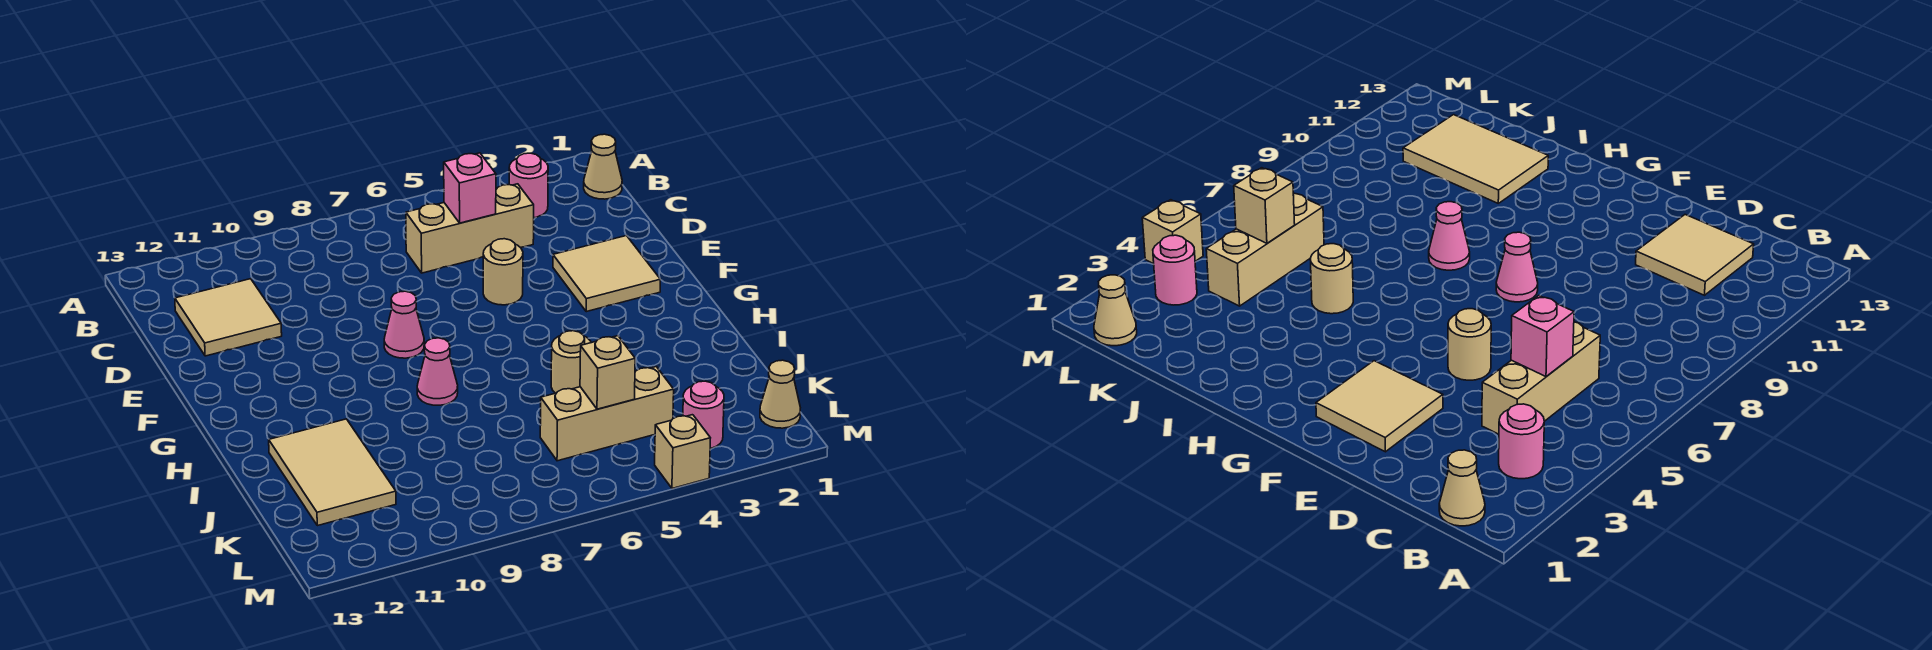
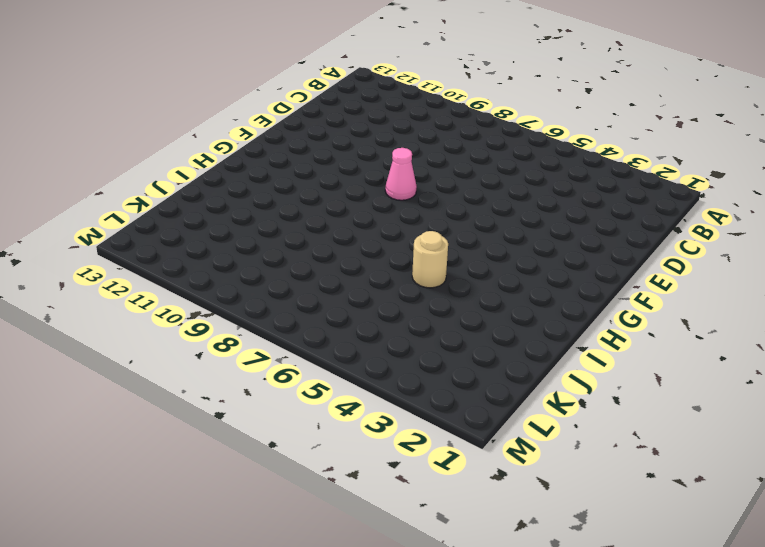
none -> tan cone B1 level 1
none -> pink round brick B3 level 1
none -> tan brick C4:C6 level 1

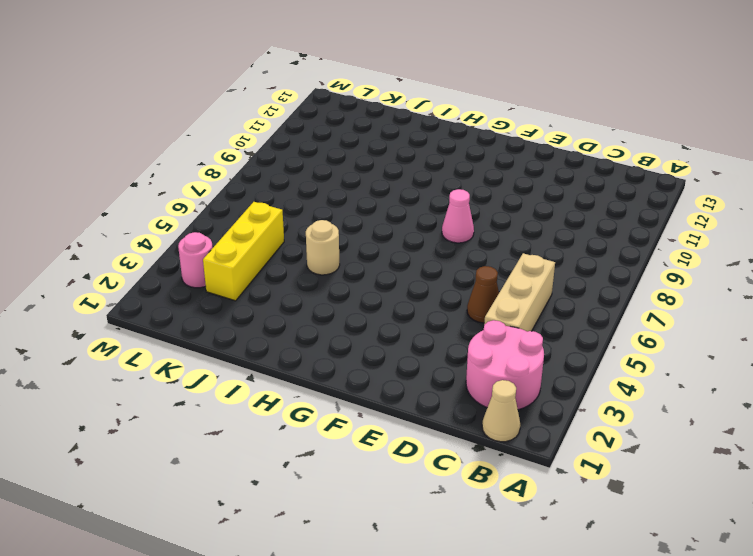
pink round brick B2:C3 level 1 -> pink round brick B3 level 1
brown cone D5 level 1 -> none
yellow brick K3:K5 level 1 -> tan brick K4:K6 level 1
none -> tan tile C11:D12 level 1
none -> tan tile E2:F3 level 1
none -> tan round brick E5 level 1

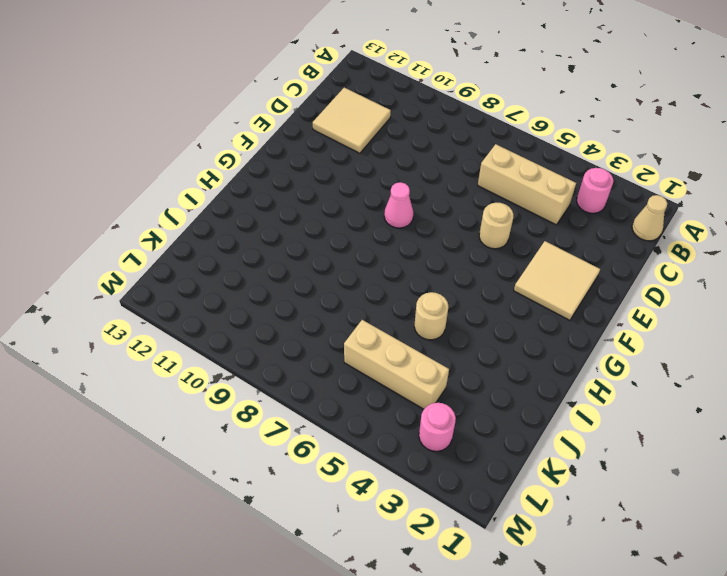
none -> pink cone H8 level 1
none -> tan tile I11:K12 level 1
none -> tan cone L1 level 1

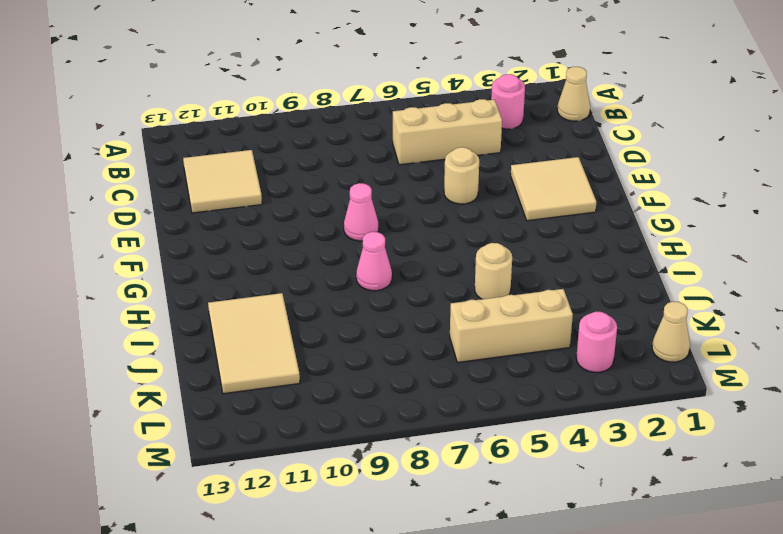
none -> tan brick M4 level 1
none -> pink brick C5 level 2
none -> tan brick K5 level 2

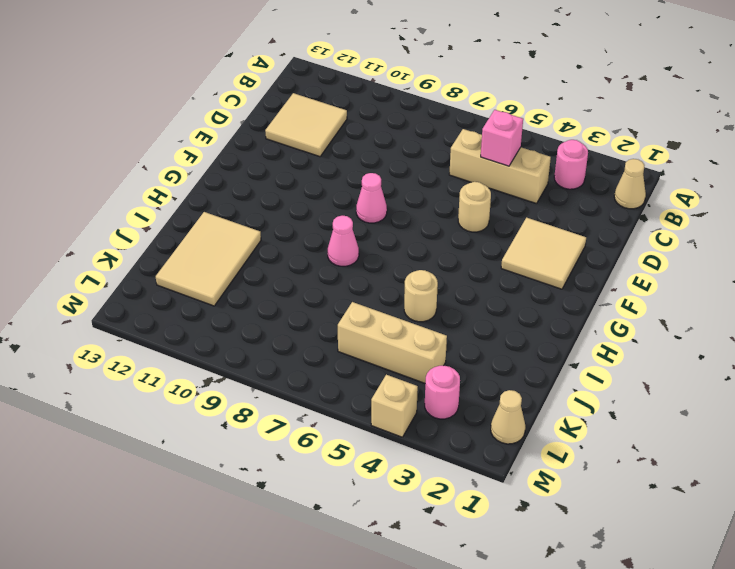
none -> tan brick K5 level 2

